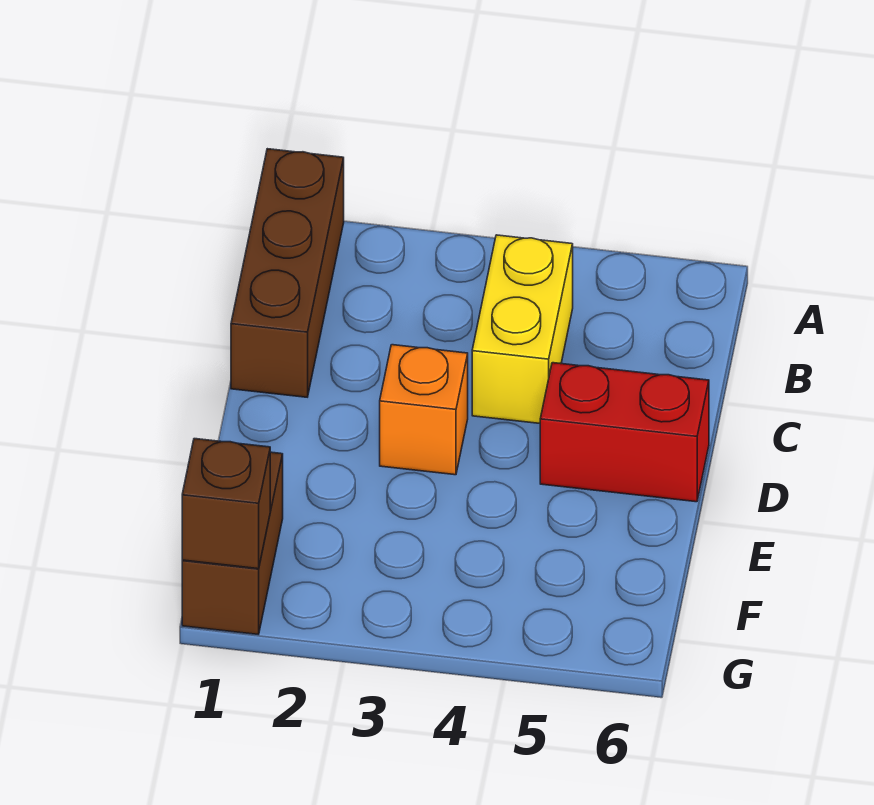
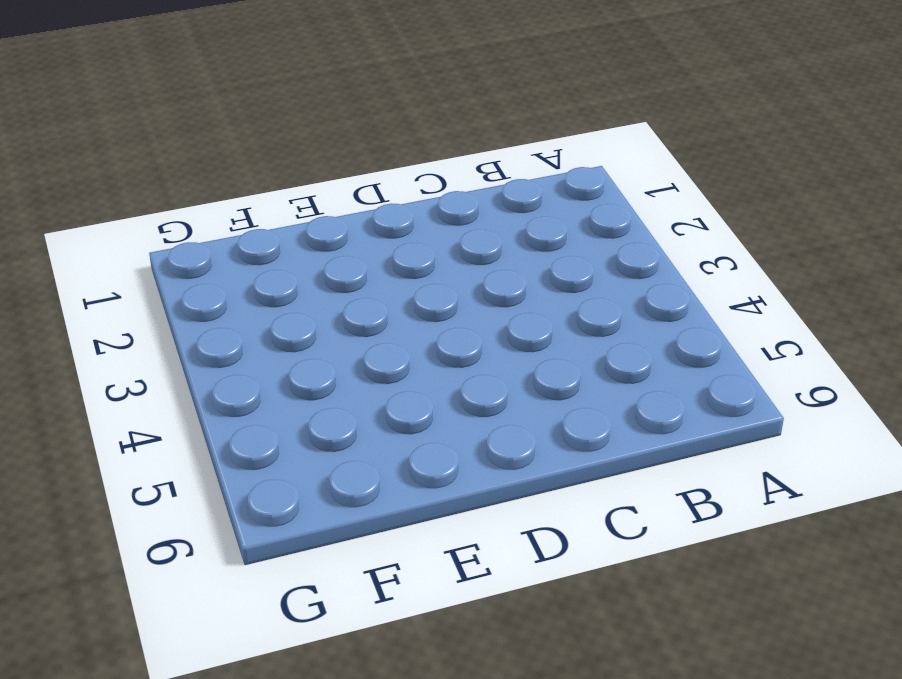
none -> brown brick A1:C1 level 1
none -> yellow brick B4:C4 level 1

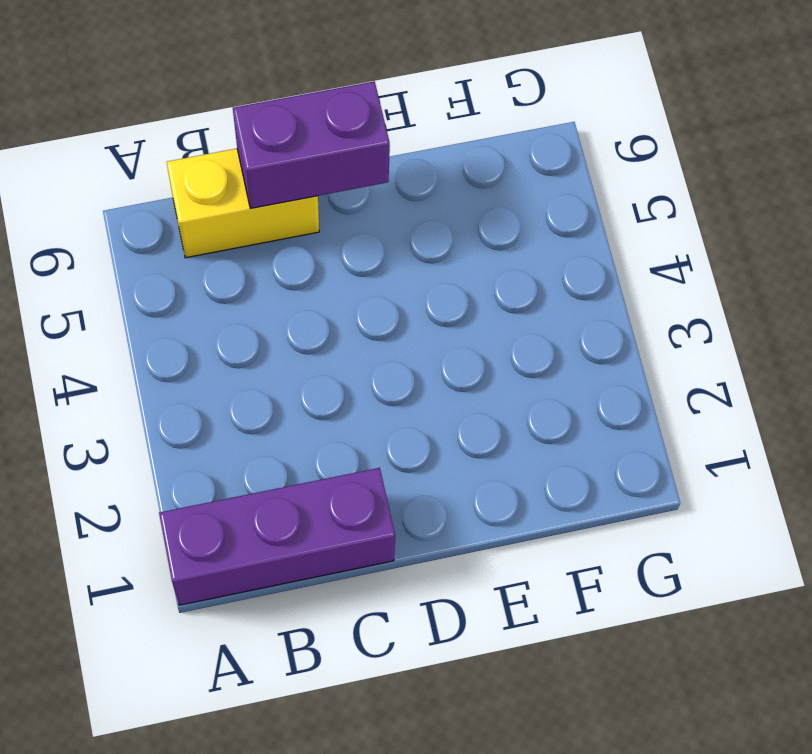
purple brick A1:C1 level 1 -> brown brick A1:C1 level 1
yellow brick B6:C6 level 1 -> yellow brick B4:C4 level 1
purple brick C6:D6 level 2 -> none
none -> orange brick D3 level 1
none -> red brick D5:D6 level 1

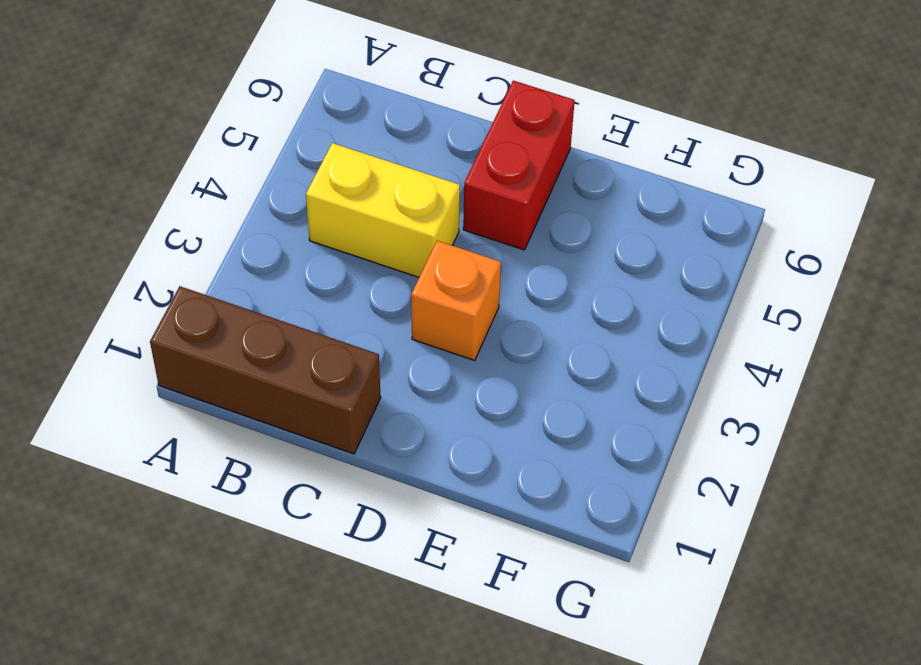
none -> brown brick F1:G1 level 1
none -> brown brick G1 level 2

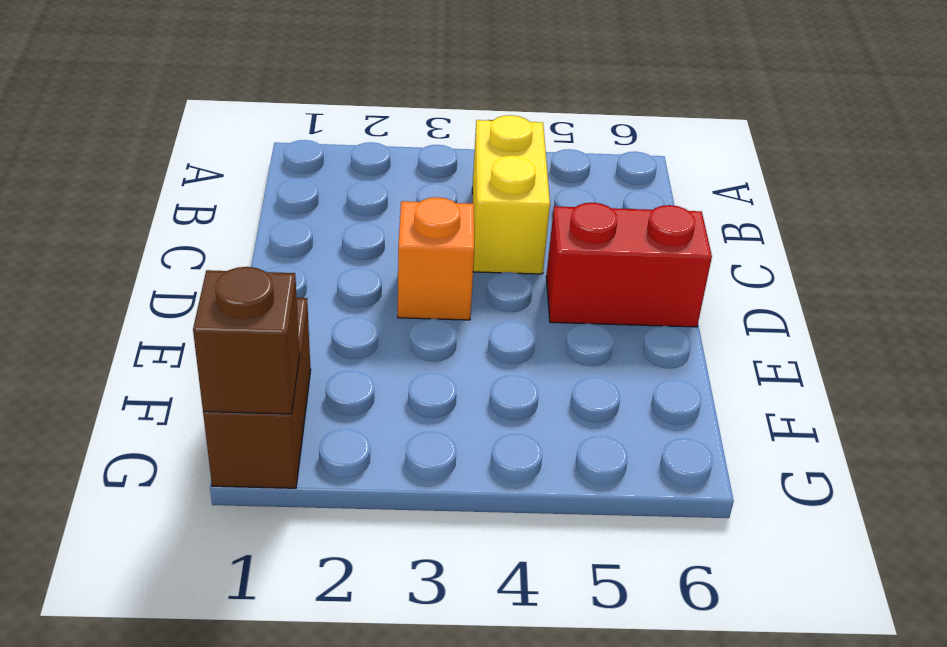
none -> brown brick A1:C1 level 1

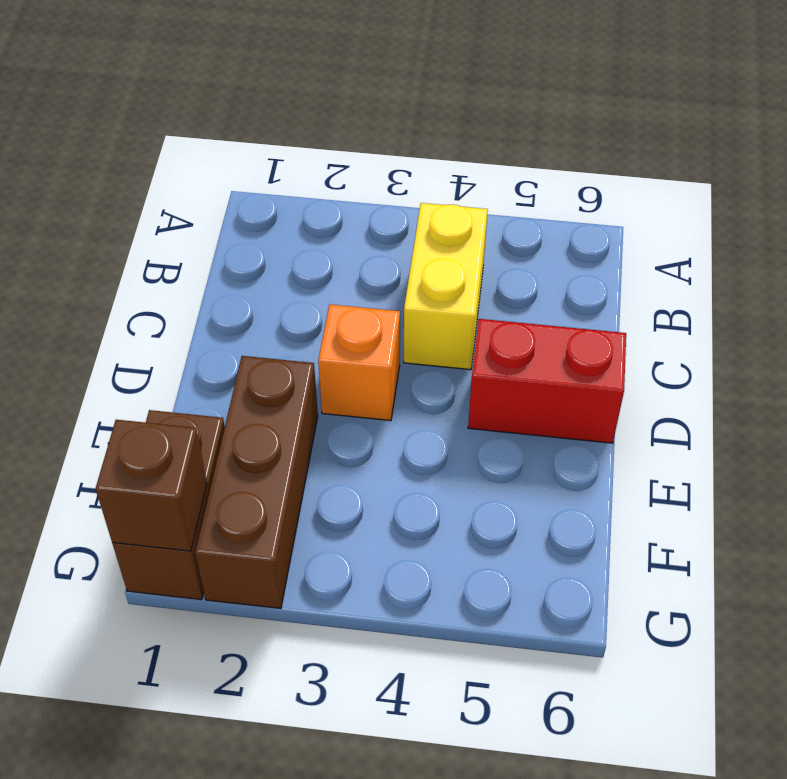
brown brick E2:G2 level 1 -> brown brick A1:C1 level 1

